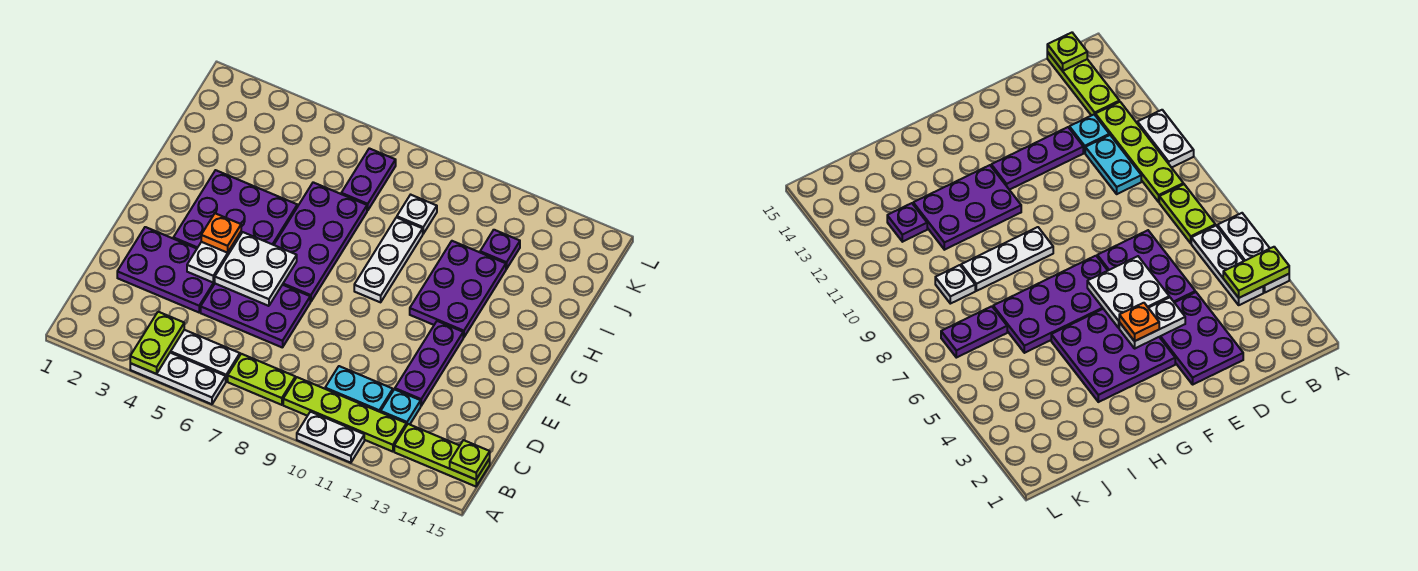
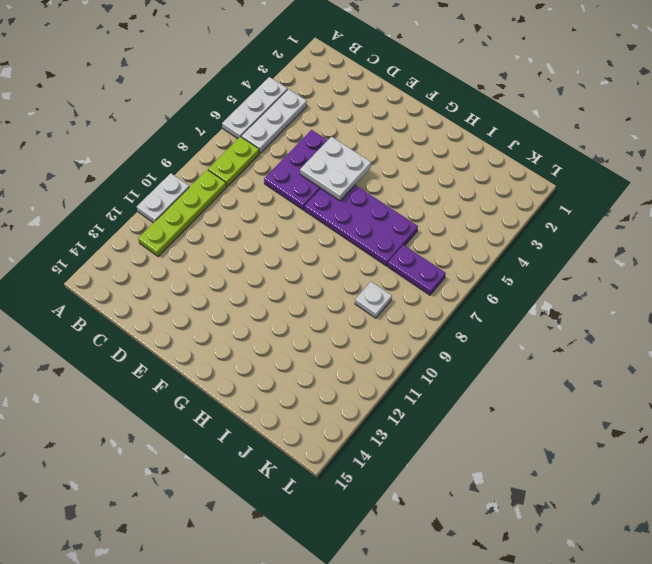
none -> lime plate B13:B15 level 1
none -> cyan plate C10:C11 level 1
none -> cyan plate C12 level 1

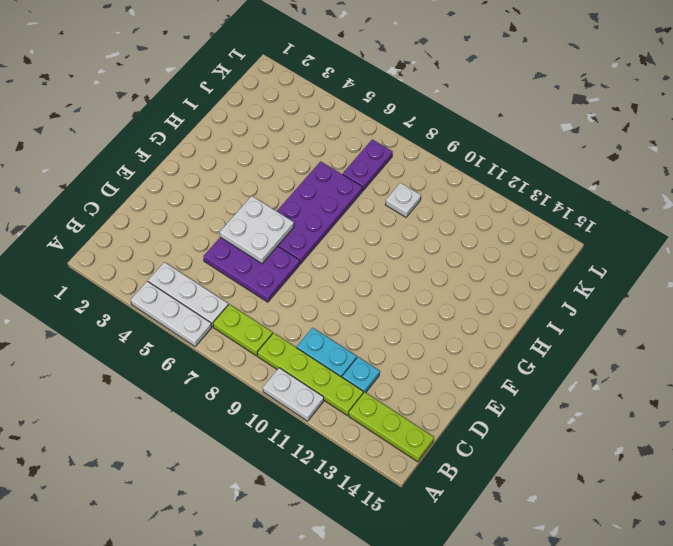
none -> purple plate D2:E4 level 1
none -> purple plate D12:F12 level 1
none -> purple plate F3:H5 level 1

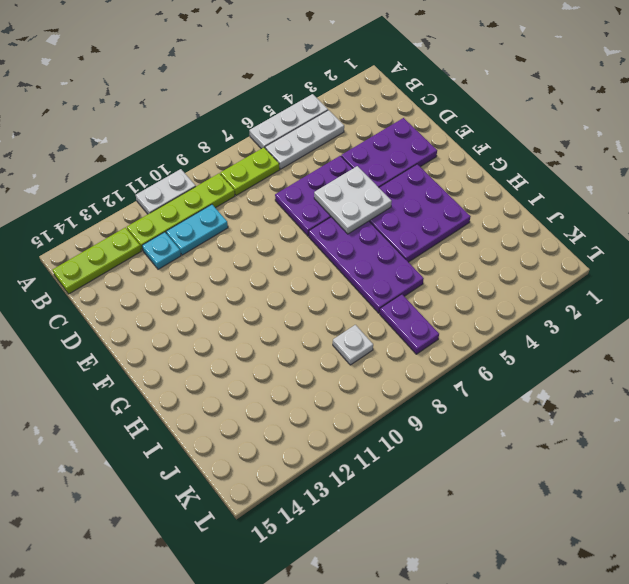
none -> purple plate D12:F12 level 1
none -> white plate G9:I9 level 1
none -> purple plate G11:I12 level 1

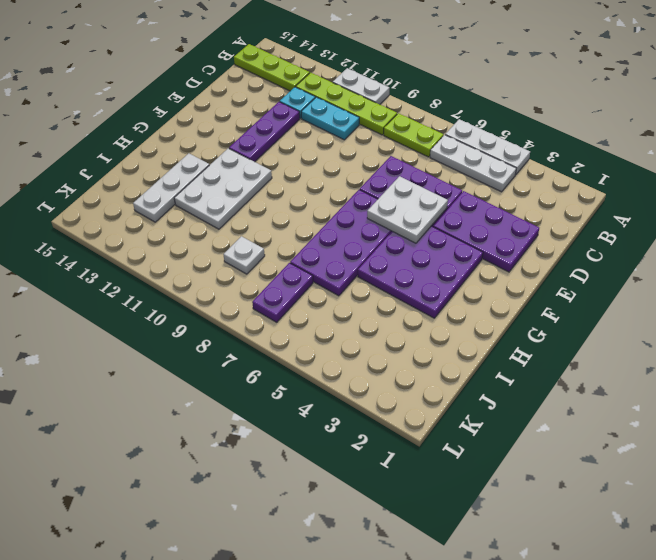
white plate G11:I12 level 1 -> purple plate G11:I12 level 1
white plate H13:J13 level 1 -> white plate G9:I9 level 1
none -> purple plate J12 level 1
none -> lime plate A4:B4 level 2
none -> lime plate B15 level 2

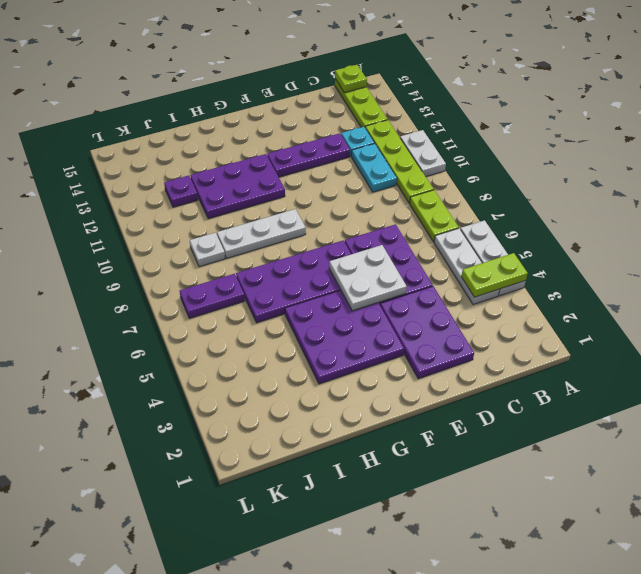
none -> white plate E4:F4 level 2
none -> orange plate F4 level 3

